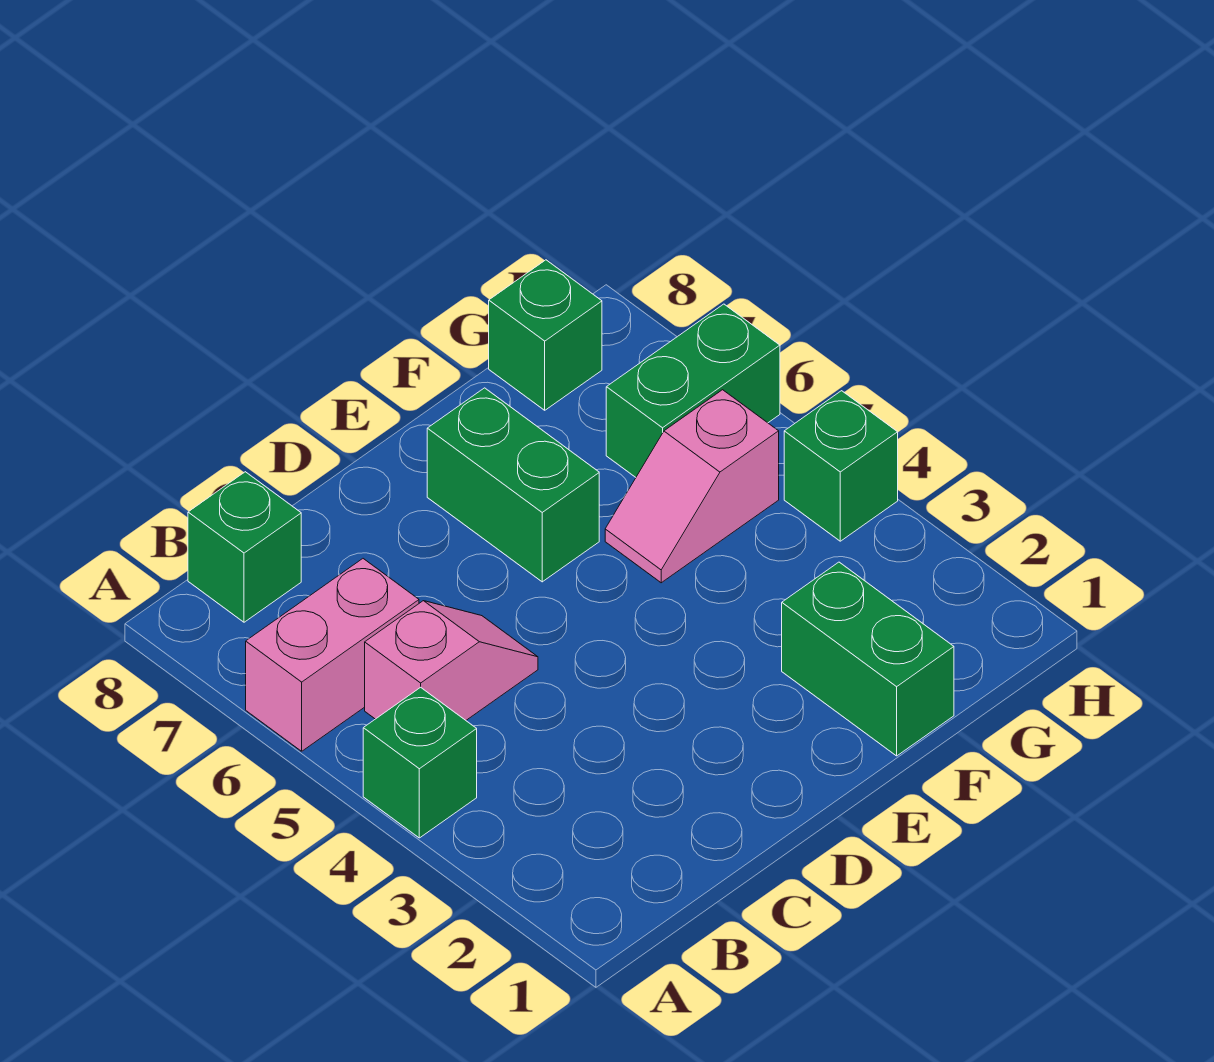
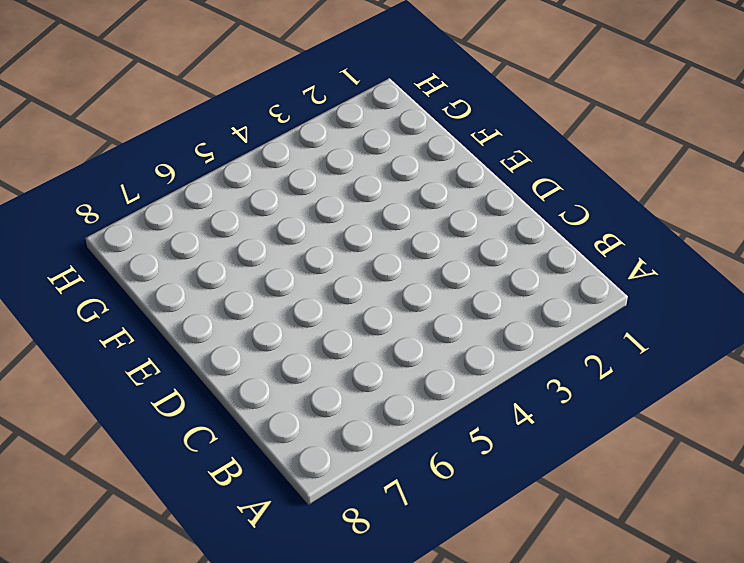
none -> green brick A4 level 1
none -> pink brick A6:B6 level 1

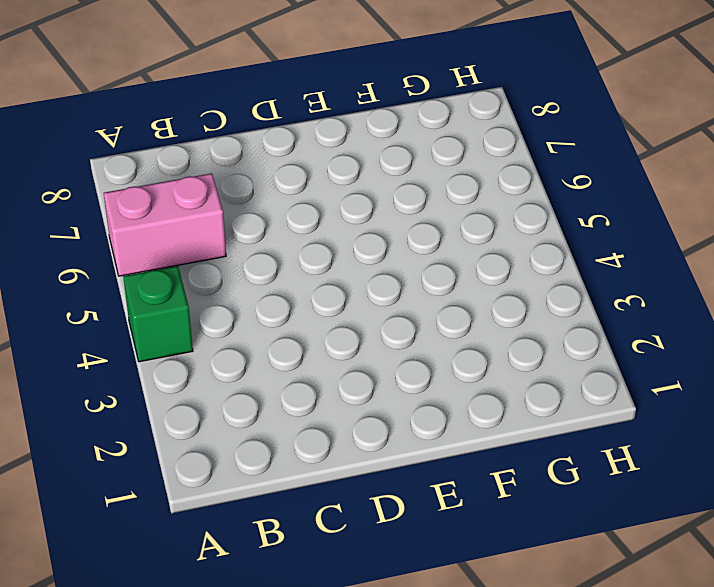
none -> pink slope B5:C5 level 1 top B
none -> green brick B8 level 1

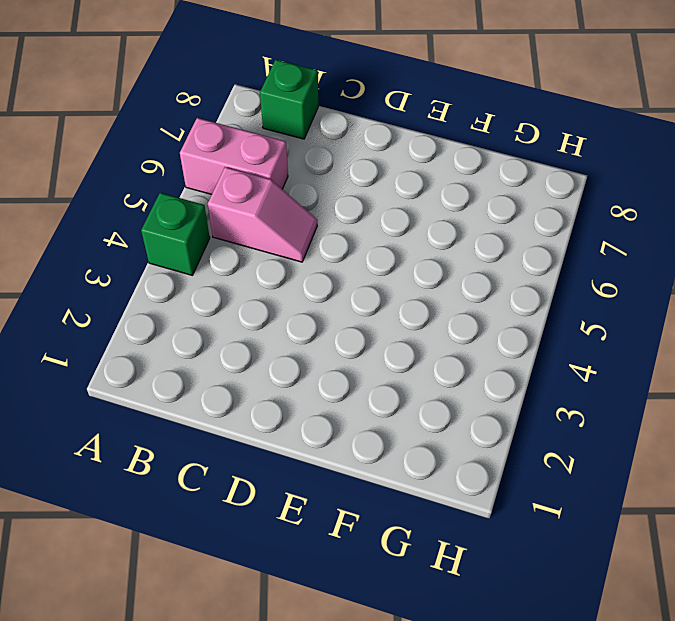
none -> green brick E6:E7 level 1
none -> green brick F1:F2 level 1

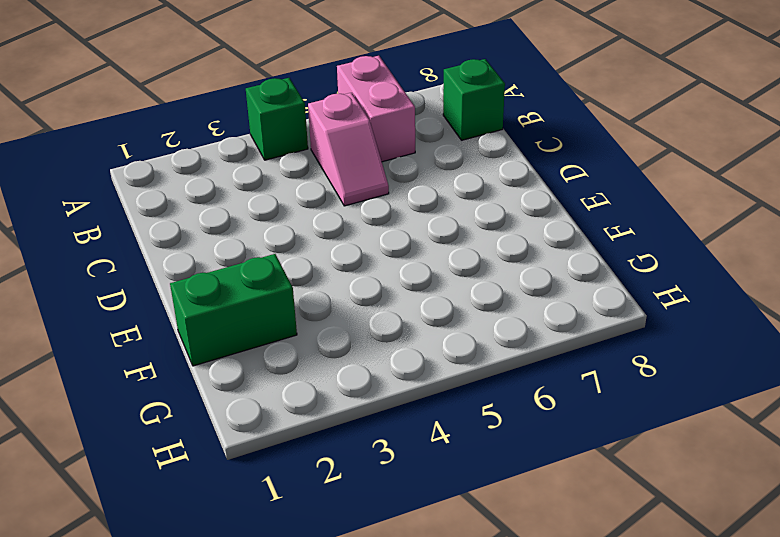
none -> green brick E6:E7 level 1
none -> pink slope F5:G5 level 1 top G

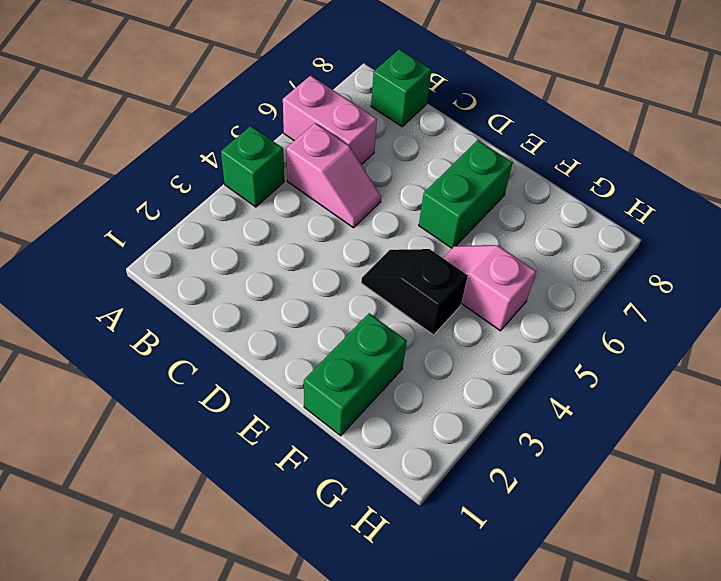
black slope E4:F4 level 1 top F -> none
none -> green brick G6:H6 level 1
none -> green brick G8 level 1

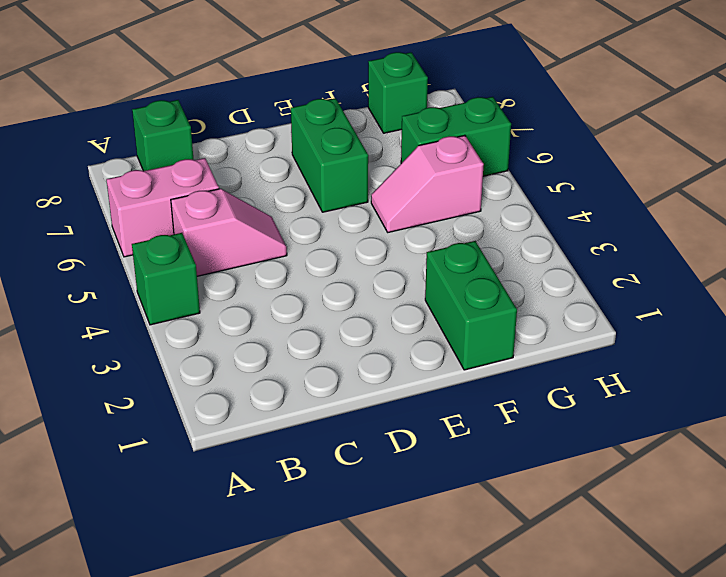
none -> green brick H4 level 1

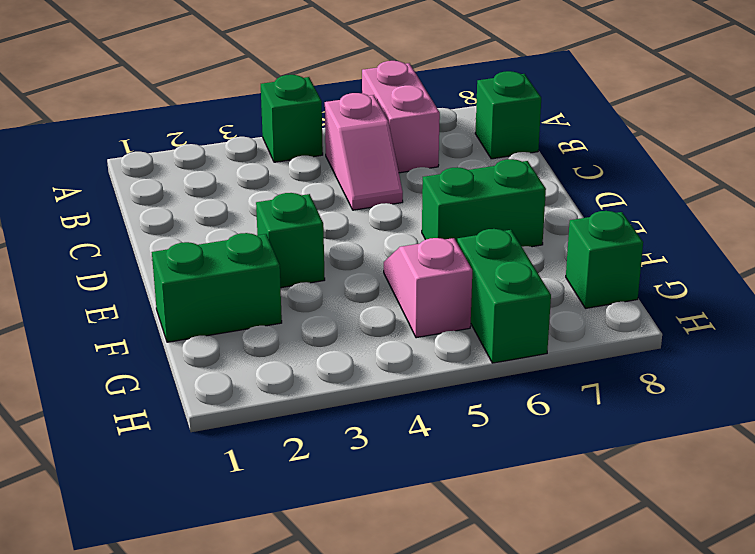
green brick E3 level 1 -> green brick H4 level 1

